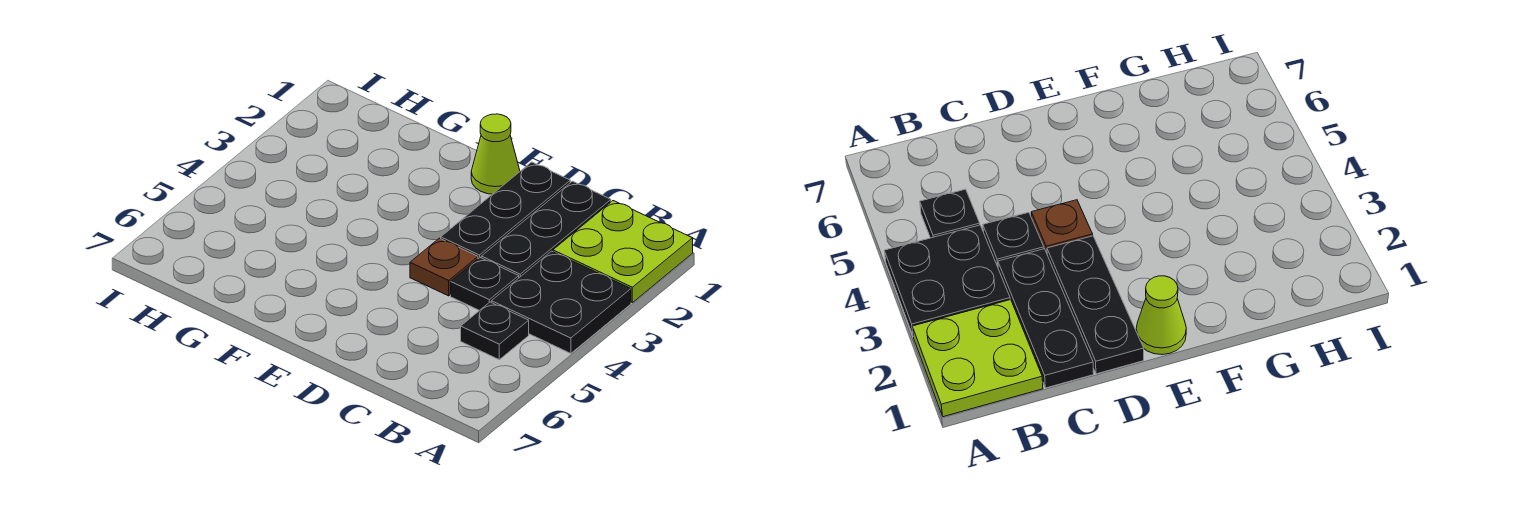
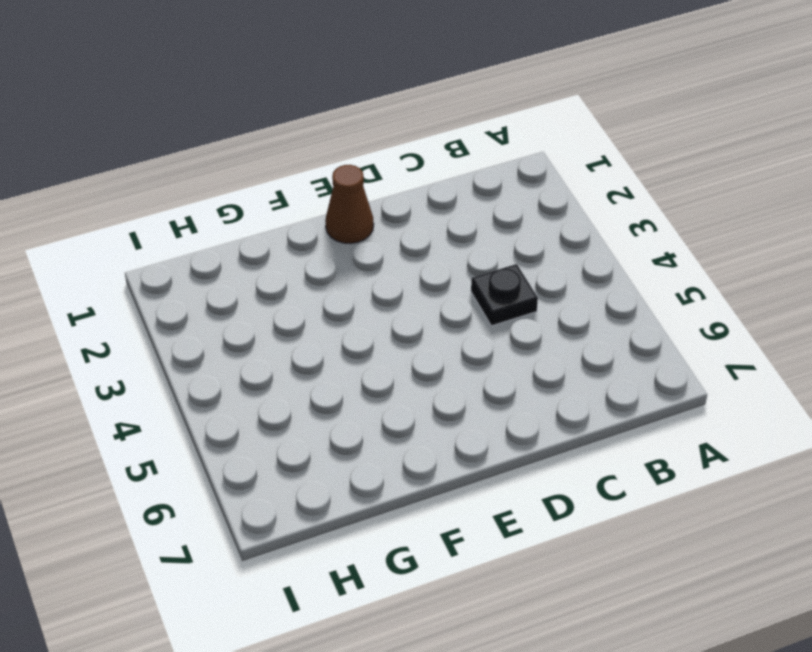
brown cone E1 level 1 -> lime cone E1 level 1
none -> lime plate A1:B2 level 1
none -> black plate A3:B4 level 1

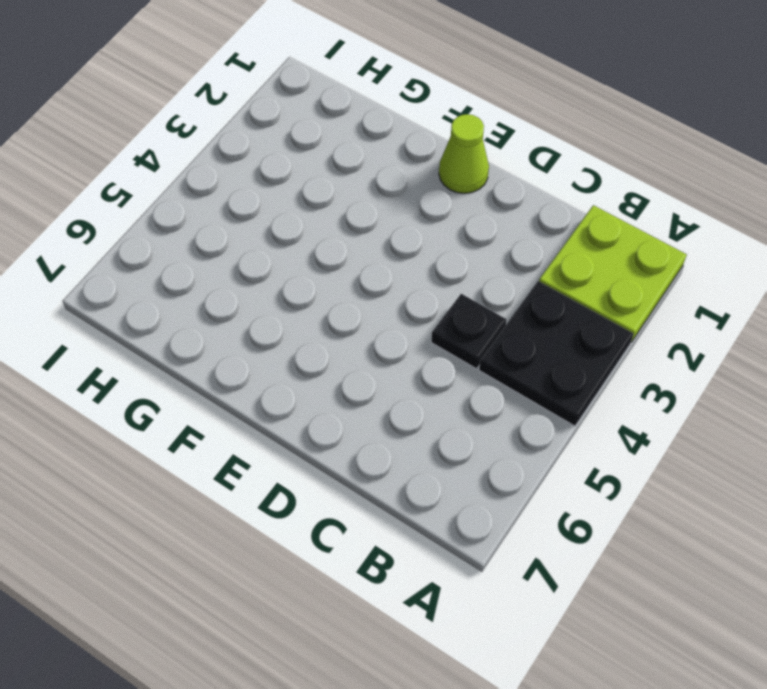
none -> black plate B5 level 1
none -> black plate C1:C3 level 1

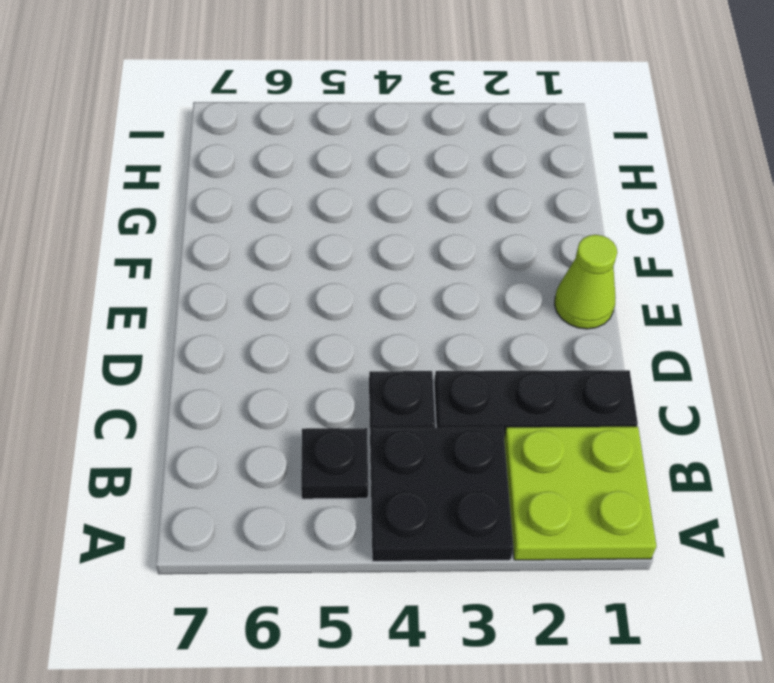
none -> black plate D1:D3 level 1
none -> brown plate D4 level 1

